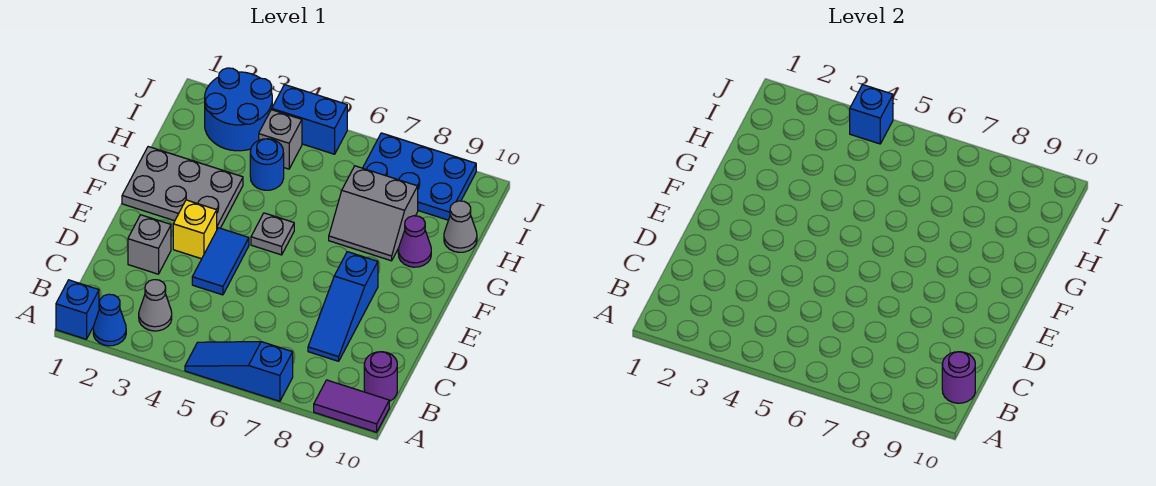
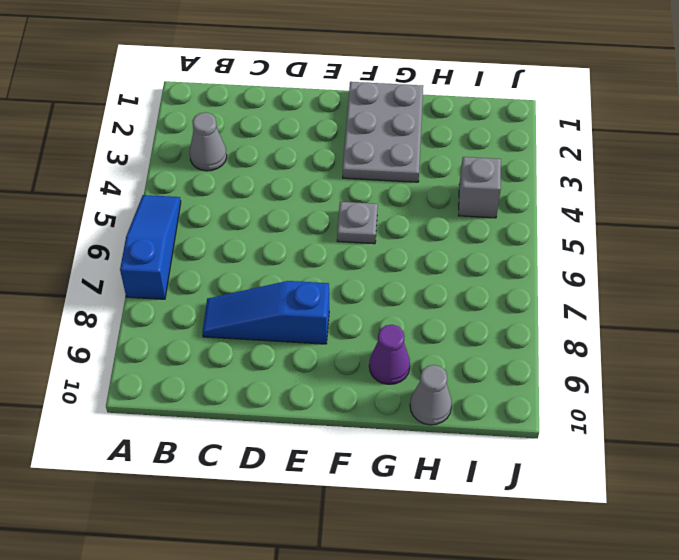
none -> blue brick A1 level 1
none -> blue cone A2 level 1
none -> purple tile A9:A10 level 1

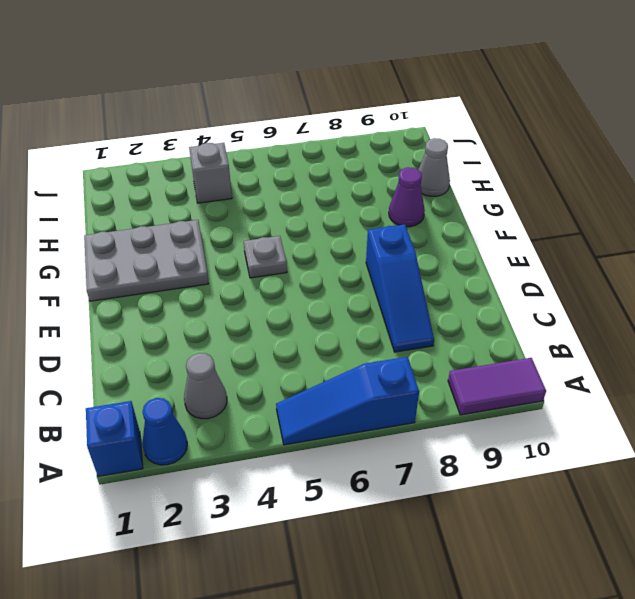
none -> purple round brick B10 level 1
none -> grey brick D2 level 1
none -> blue tile D4:E4 level 1

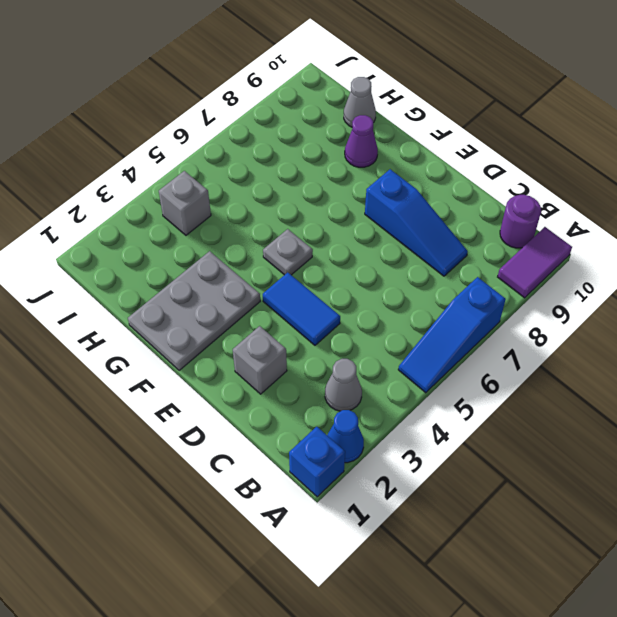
none -> yellow brick E3 level 1
none -> grey slope G7:H8 level 1 top H
none -> blue round brick H4 level 1

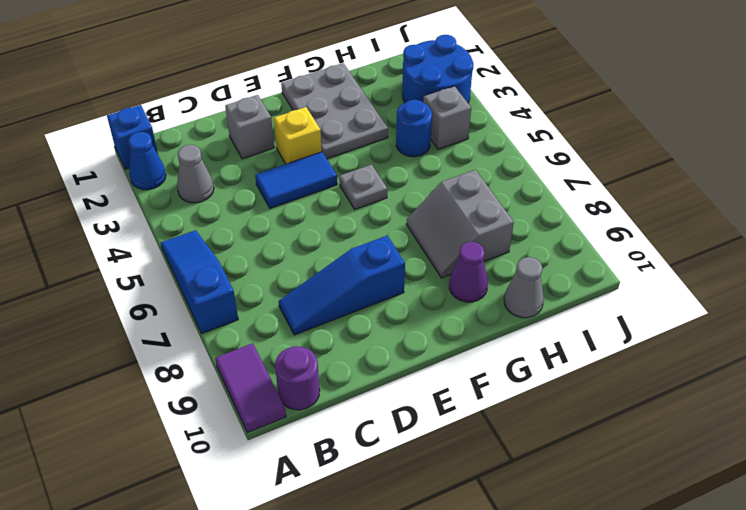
none -> blue plate I7:J9 level 1
none -> blue brick J4:J5 level 1
none -> purple round brick B10 level 2

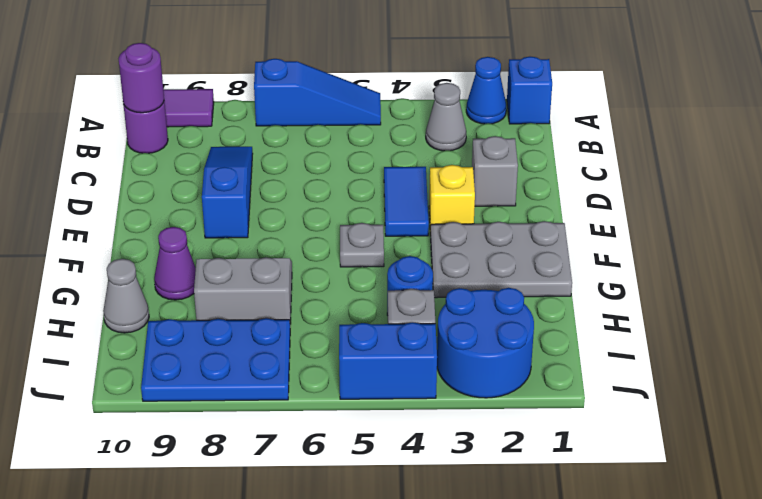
none -> blue brick J4 level 2

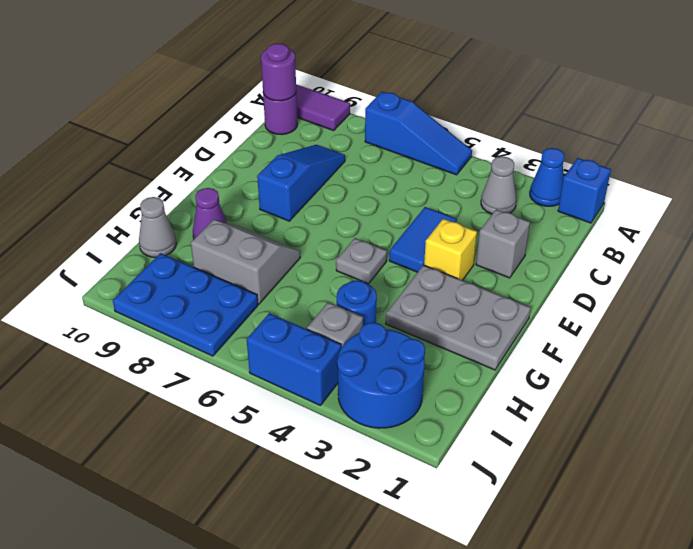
none -> blue brick J4 level 2

